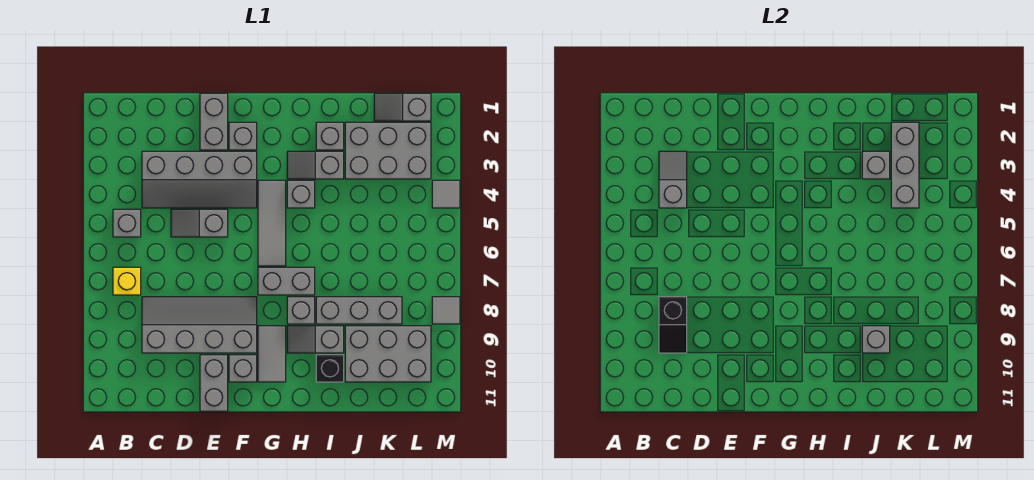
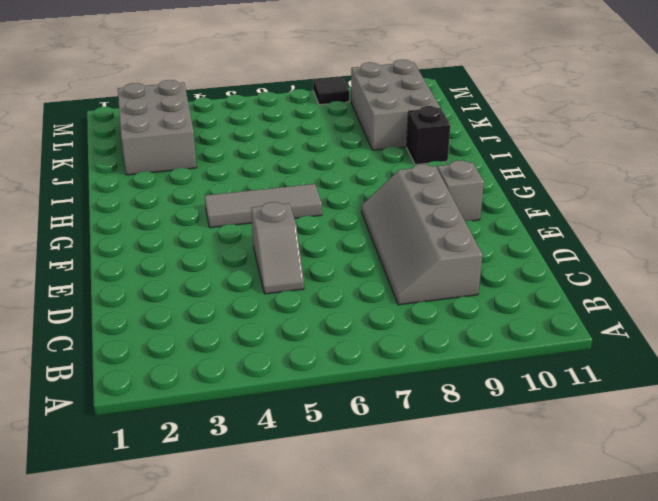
black tile M8 level 1 -> grey tile M8 level 1
none -> grey brick B5 level 1
none -> yellow brick B7 level 1
none -> grey slope C3:F4 level 1 top 3

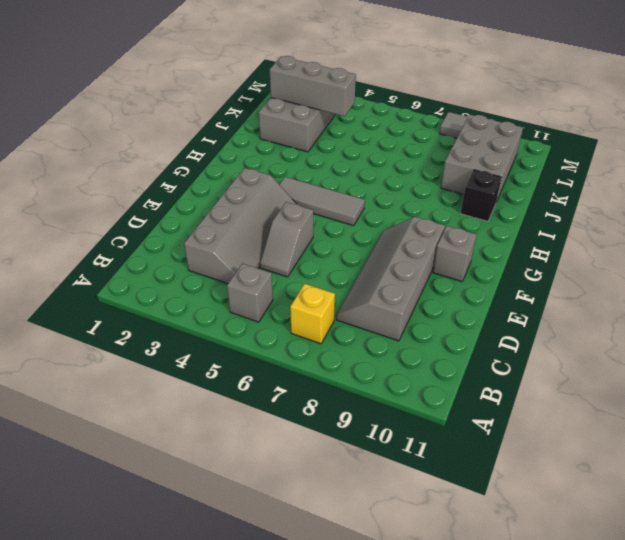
none -> grey brick E1:E2 level 1
none -> grey brick E10:E11 level 1
none -> grey brick F2 level 1

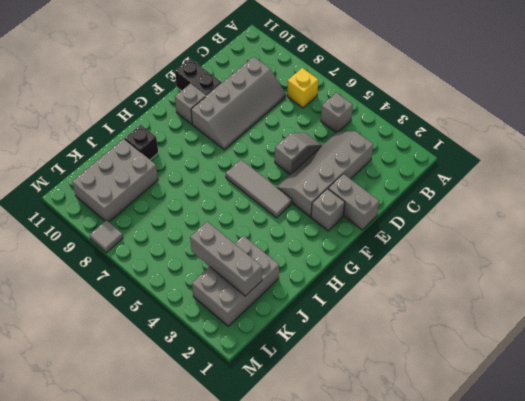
black brick E10:E11 level 1 -> grey brick E10:E11 level 1
none -> grey brick G7:H7 level 1
none -> grey tile G9:G10 level 1
none -> grey slope H3:I3 level 1 top I

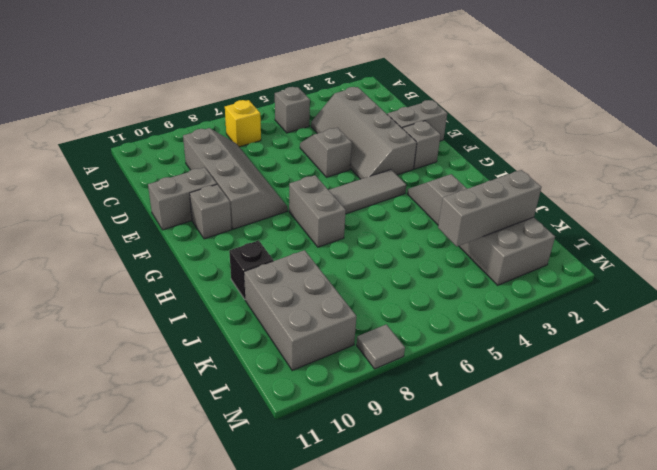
none -> grey tile G9:G10 level 1
none -> grey brick H4 level 1
none -> grey brick H8 level 1

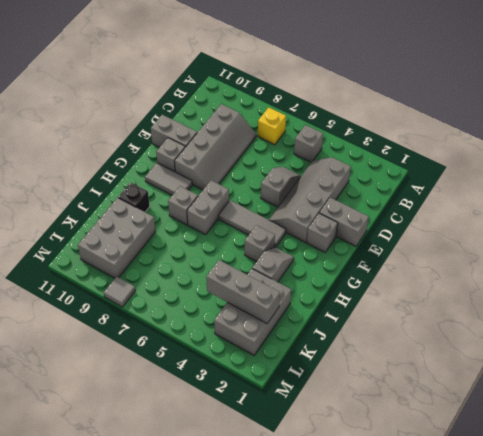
none -> grey slope H9:I9 level 1 top I
none -> grey brick I2 level 1
none -> grey brick I8:K8 level 1

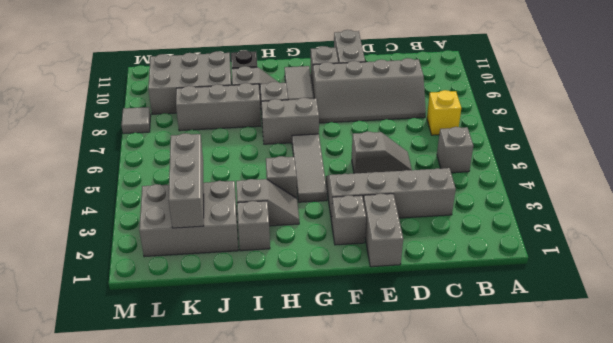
none -> grey slope K1:L1 level 1 top L
none -> grey tile M4 level 1
none -> grey slope C3:C4 level 2 top 4

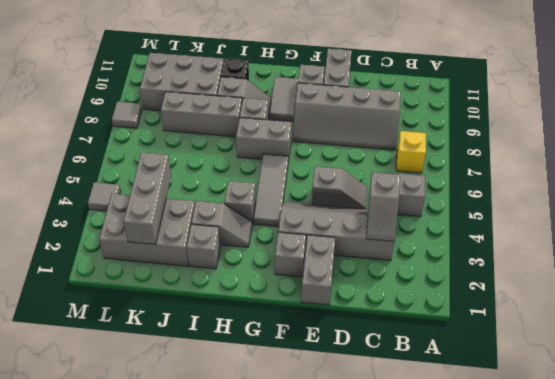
none -> grey slope K1:L1 level 1 top L
none -> black slope C8:C9 level 2 top 8
none -> grey brick J3 level 2

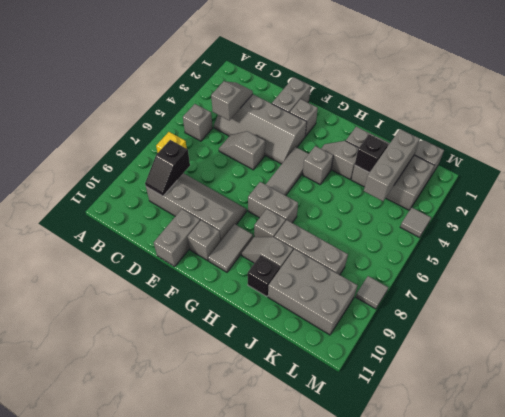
black brick J3 level 2 -> grey brick J3 level 2
none -> grey brick J9 level 2

